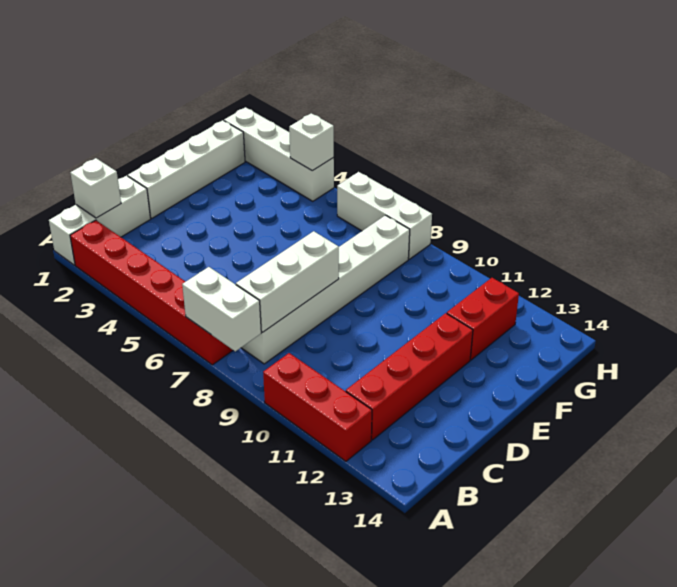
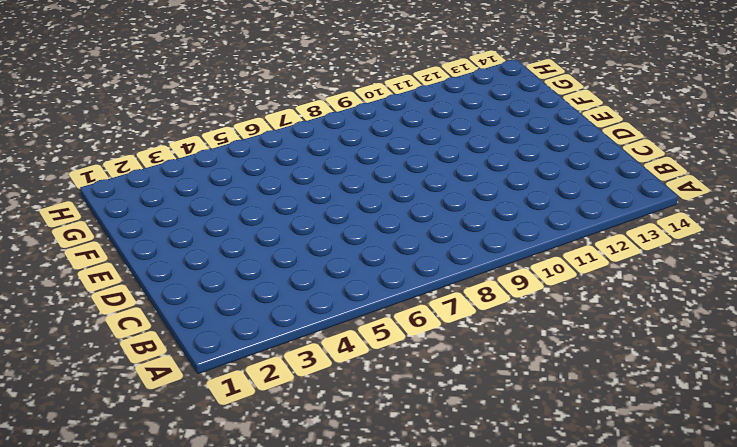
none -> white brick A1:C1 level 1
none -> red brick A2:A7 level 1
none -> red brick A10:A12 level 1

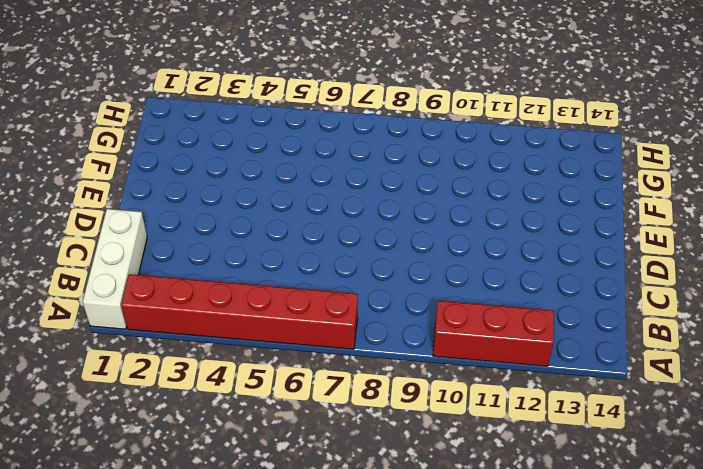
none -> white brick B8:G8 level 1
none -> red brick B12:E12 level 1
none -> white brick D1:G1 level 1

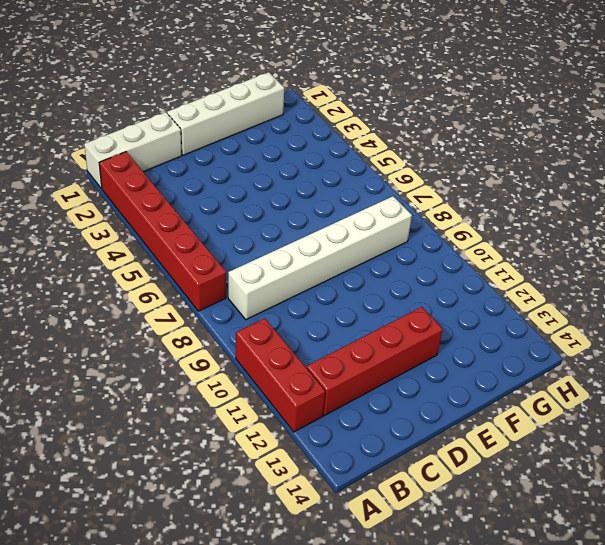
none -> red brick F12:G12 level 1
none -> white brick H1:H4 level 1
none -> white brick H6:H8 level 1

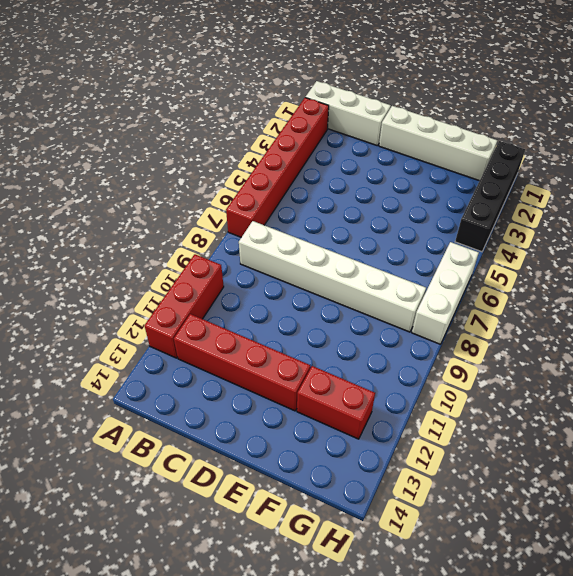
black brick H1:H4 level 1 -> white brick H1:H4 level 1
none -> white brick A7:A8 level 2
none -> white brick B1 level 2
none -> white brick B8:D8 level 2

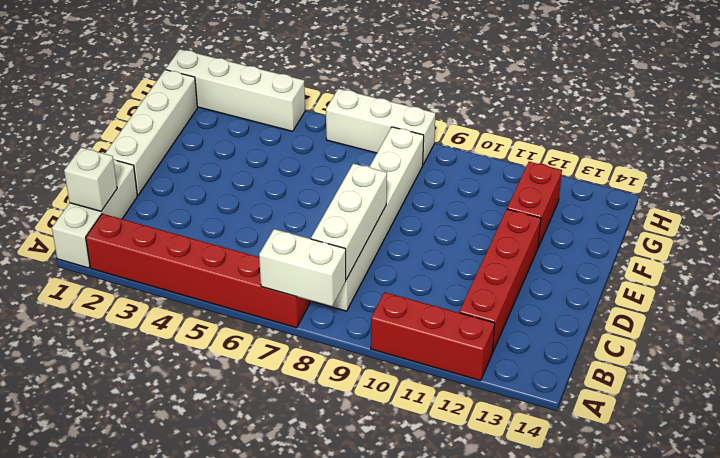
none -> white brick H4 level 2

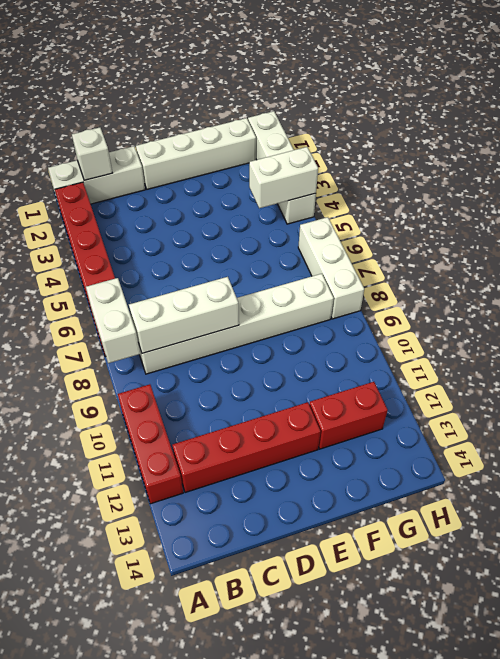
white brick G4:H4 level 2 -> white brick H4 level 2

